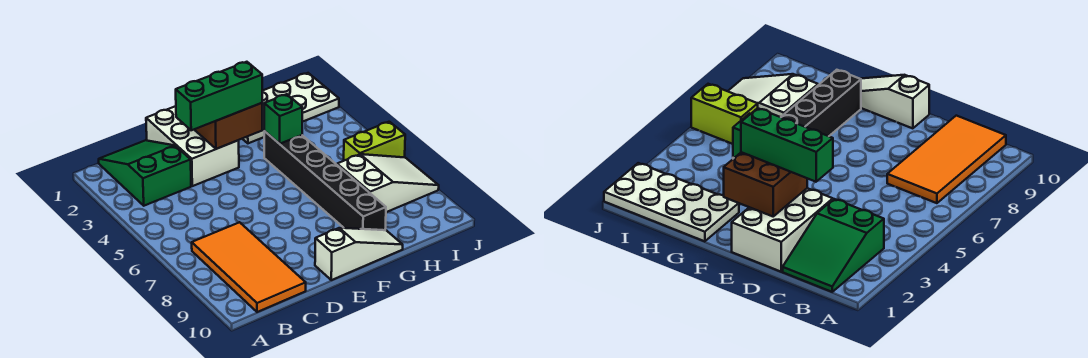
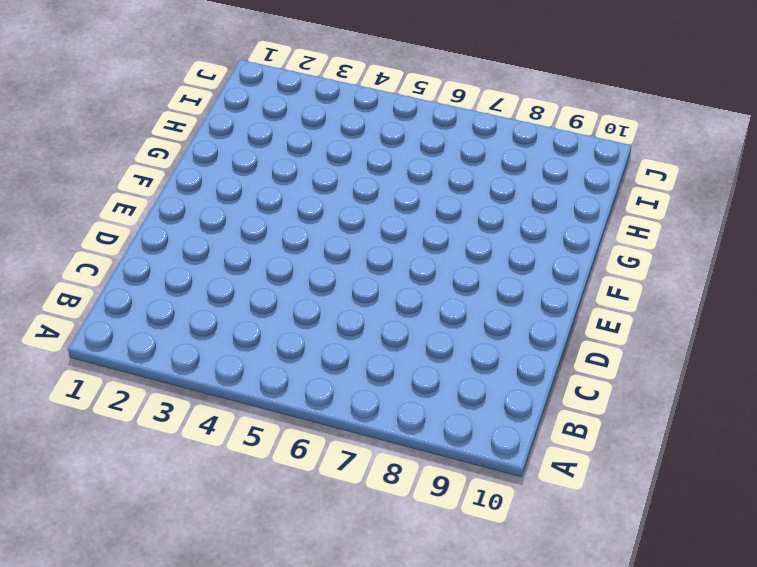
none -> green slope B1:C3 level 1 top 3
none -> orange tile B7:C10 level 1

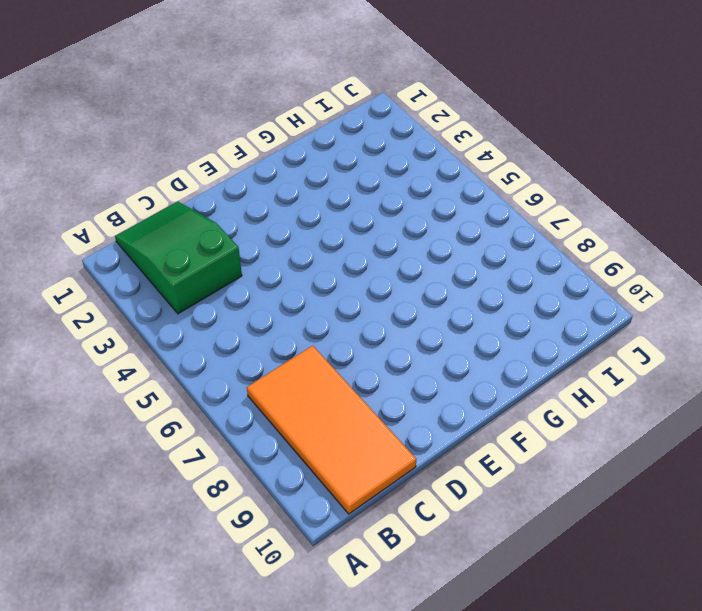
none -> white brick D1:E3 level 1
none -> white slope E10:G10 level 1 top E

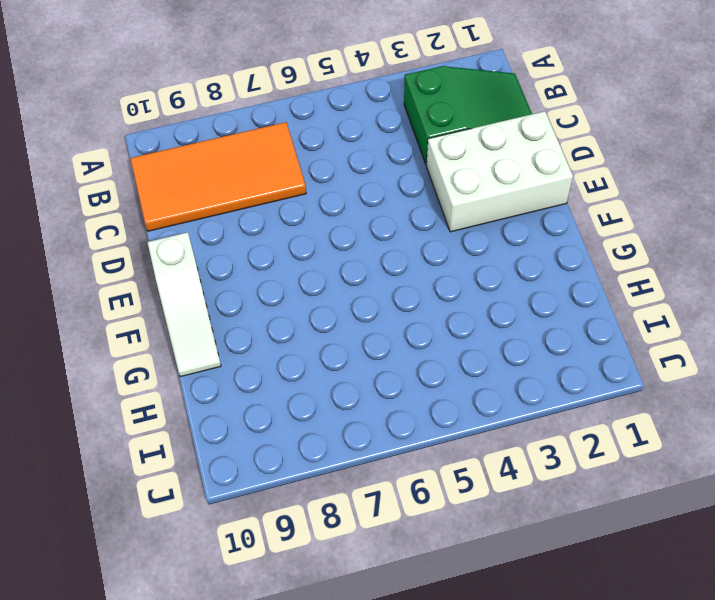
none -> white plate G1:J2 level 1
none -> black brick G4:G9 level 1

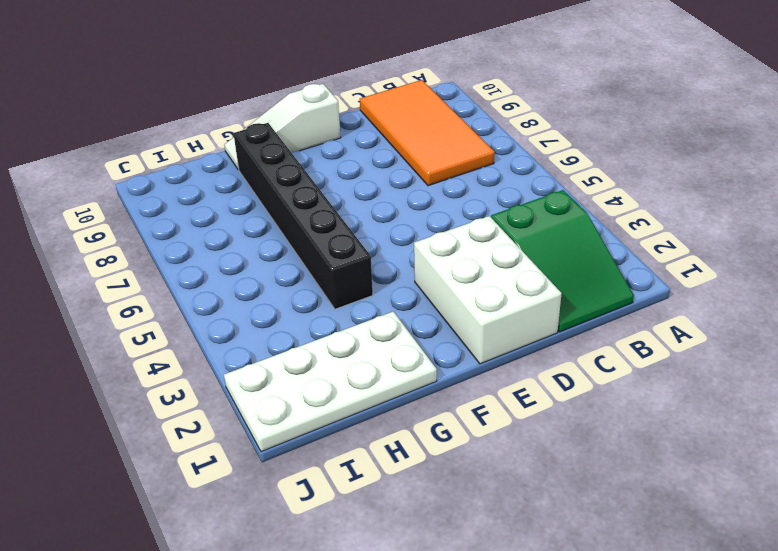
none -> white slope H7:J8 level 1 top H
none -> lime brick I6:J6 level 1

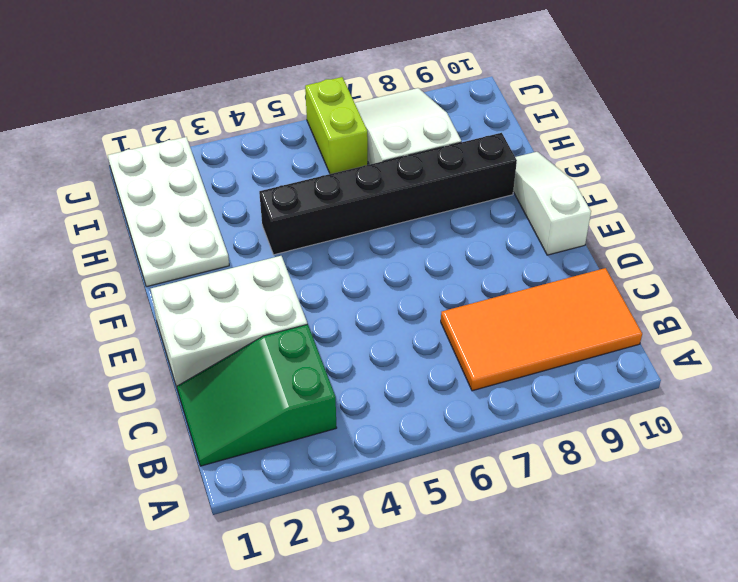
none -> brown brick E2:F3 level 2
none -> green brick G4 level 2

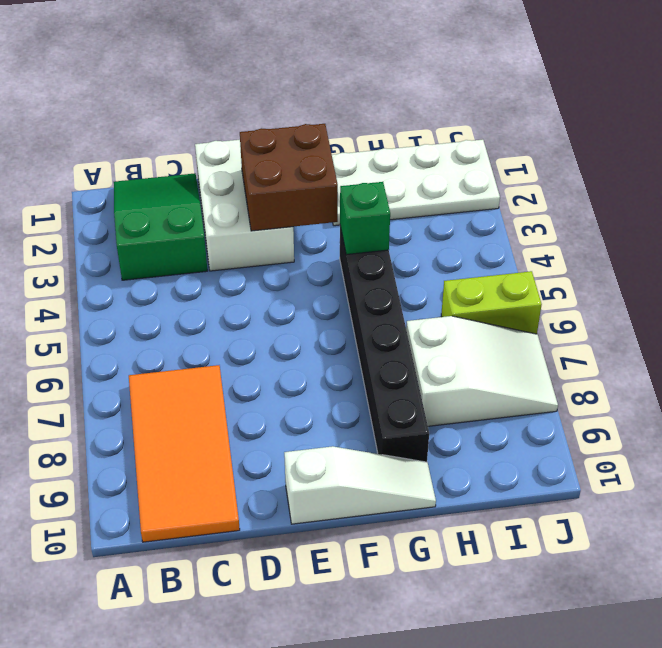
none -> green brick D3:F3 level 3

